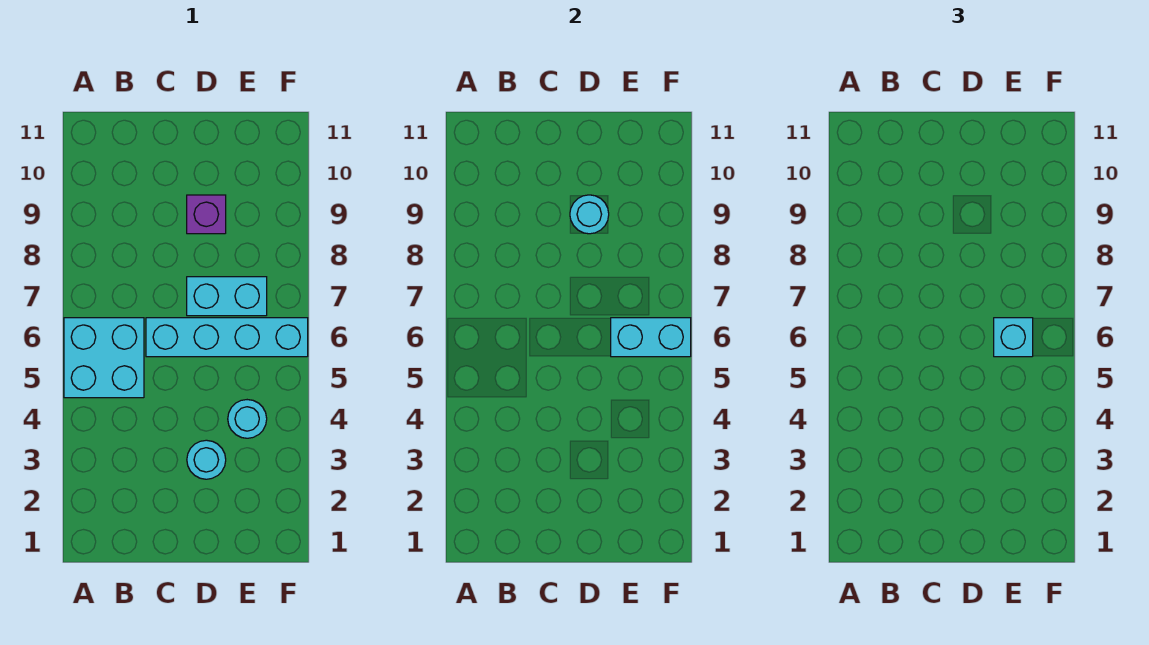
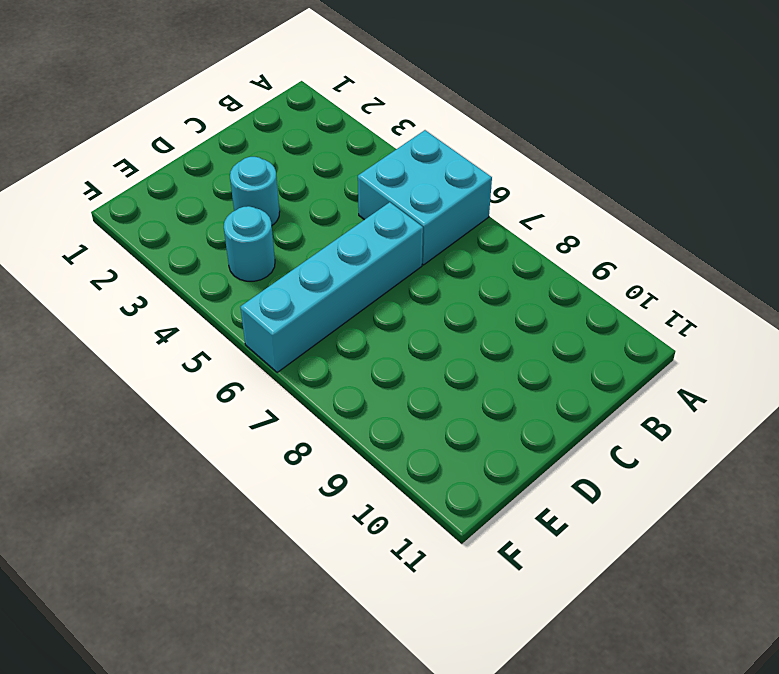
none -> cyan brick D7:E7 level 1
none -> purple brick D9 level 1

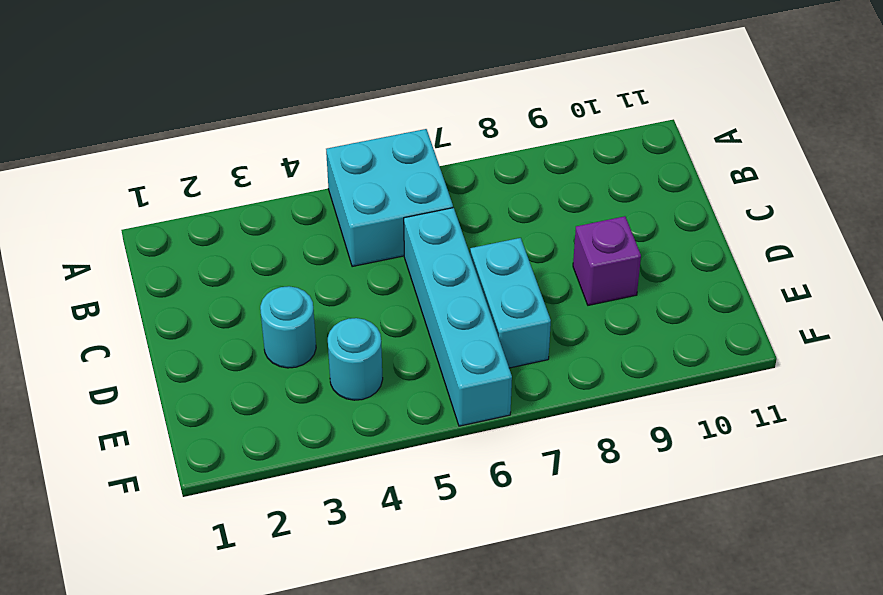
none -> cyan round brick D9 level 2
none -> cyan brick E6:F6 level 2

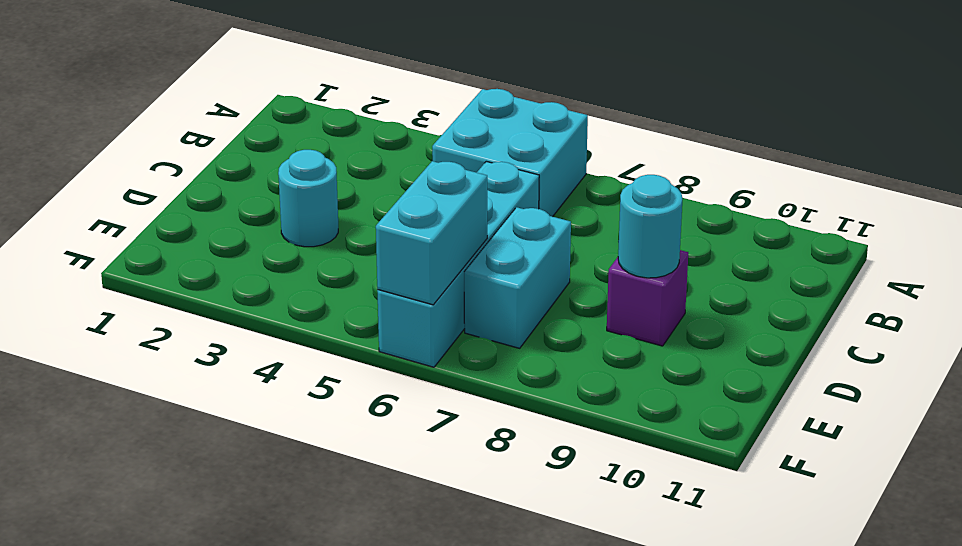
none -> cyan round brick E4 level 1
none -> cyan brick E6 level 3

